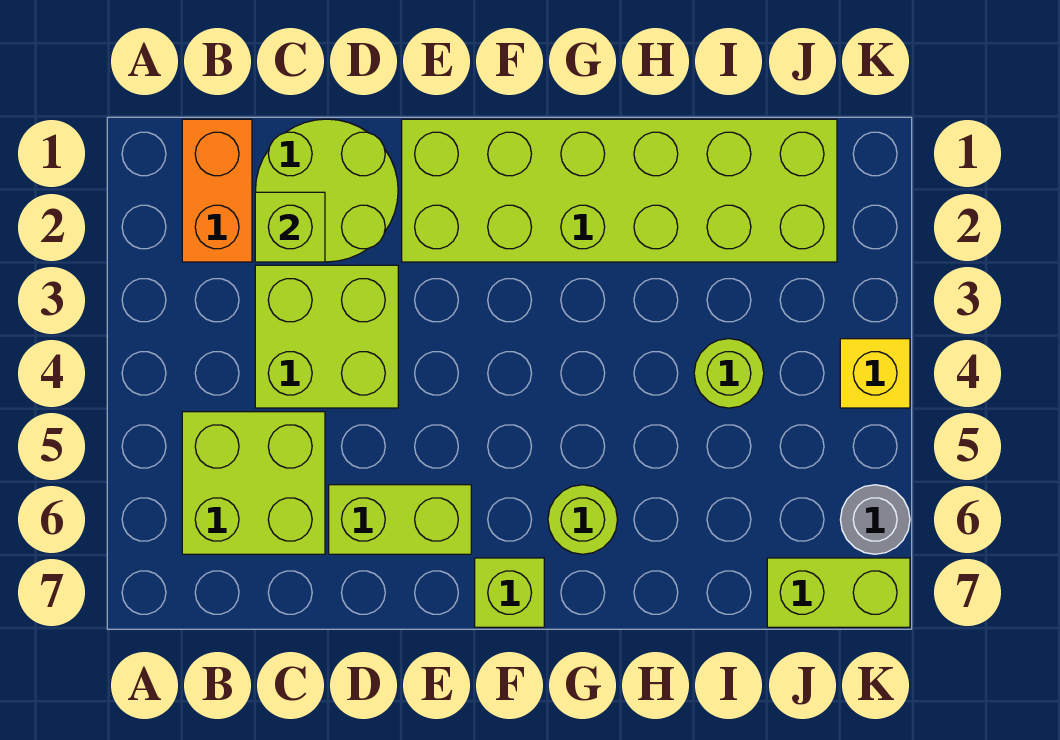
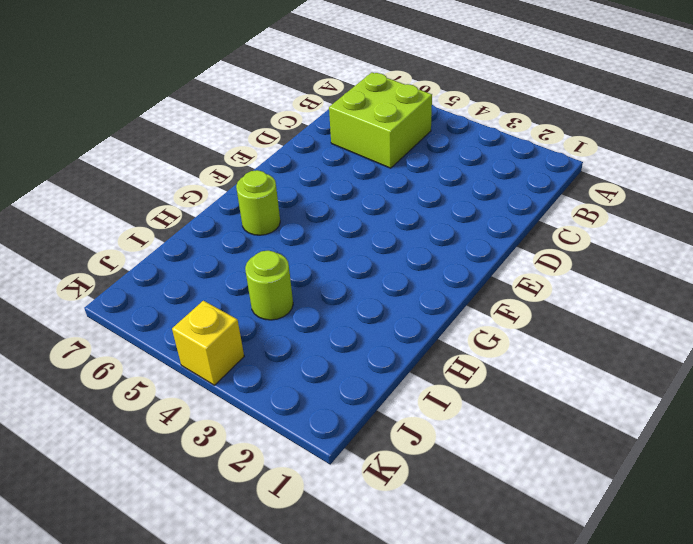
none -> orange brick B1:B2 level 1
none -> lime round brick C1:D2 level 1
none -> lime brick C3:D4 level 1

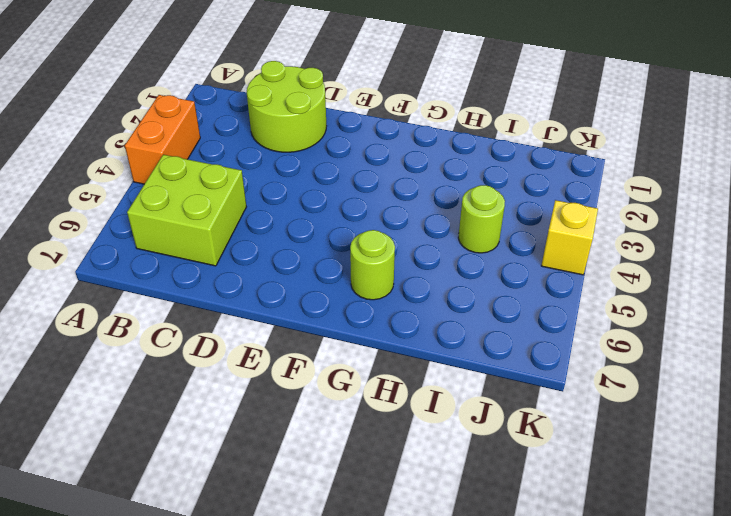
orange brick A3:A4 level 1 -> orange brick B1:B2 level 1
none -> lime brick C3:D4 level 1
none -> lime brick D6:E6 level 1
none -> lime brick E1:J2 level 1

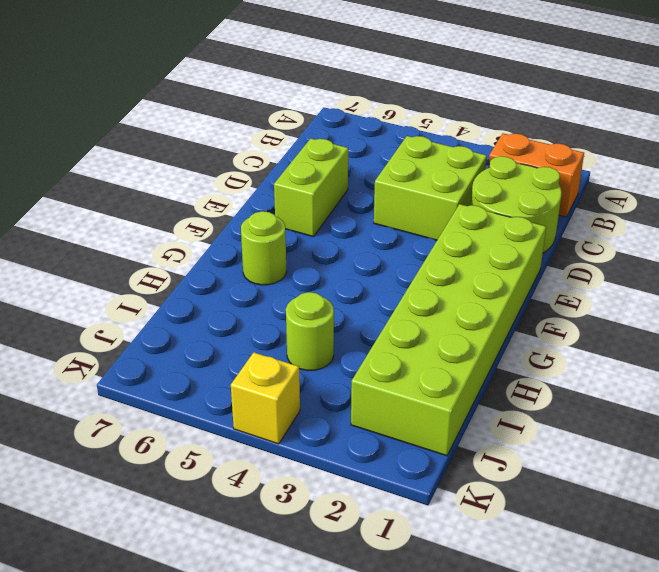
none -> lime brick B5:C6 level 1
none -> lime brick F7 level 1
none -> lime brick J7:K7 level 1

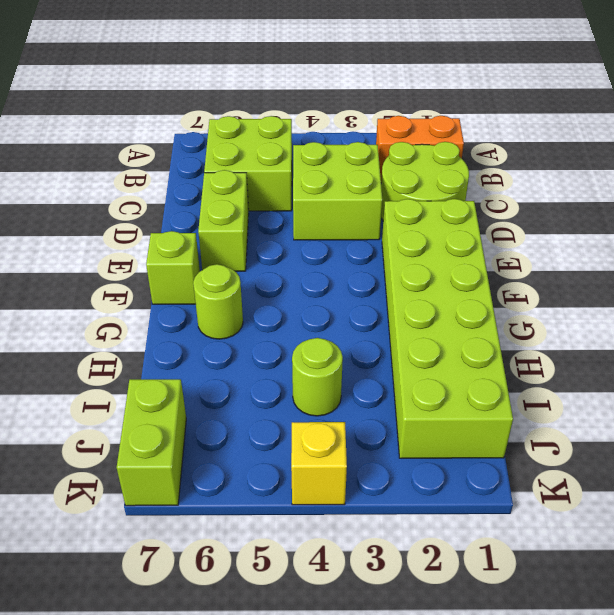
none -> grey round brick K6 level 1
none -> lime brick C2 level 2

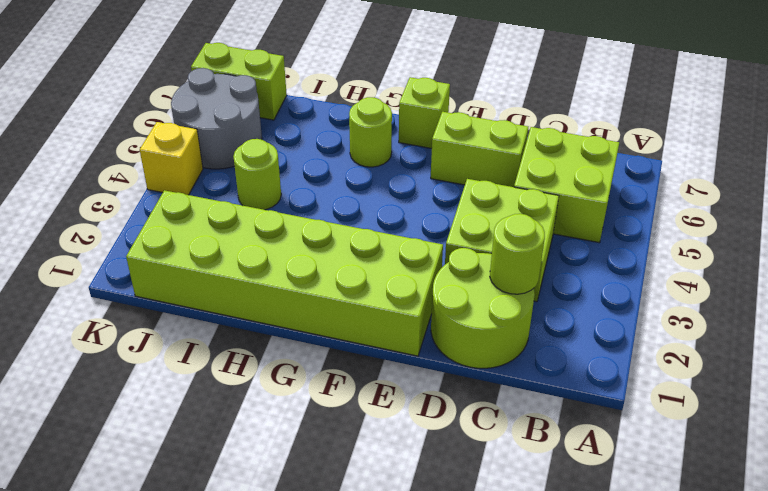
lime round brick C2 level 2 -> lime brick C2 level 2
grey round brick J5:K6 level 1 -> grey round brick K6 level 1
none -> orange brick B1:B2 level 1

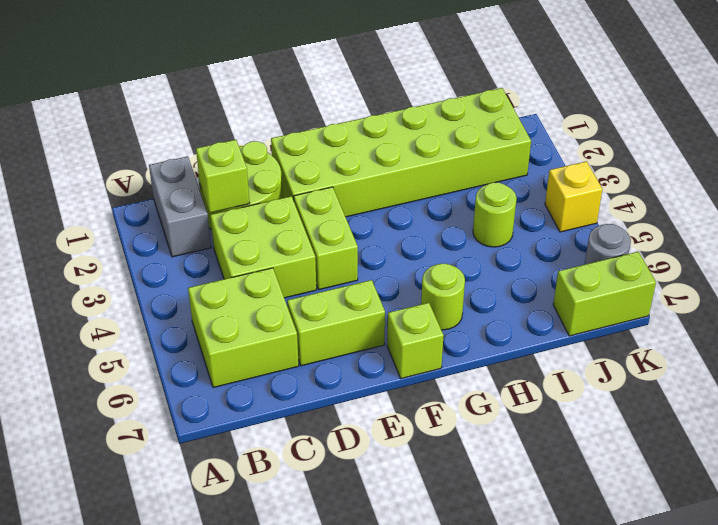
grey brick B1:B2 level 1 -> orange brick B1:B2 level 1
lime brick E3:E4 level 1 -> none

